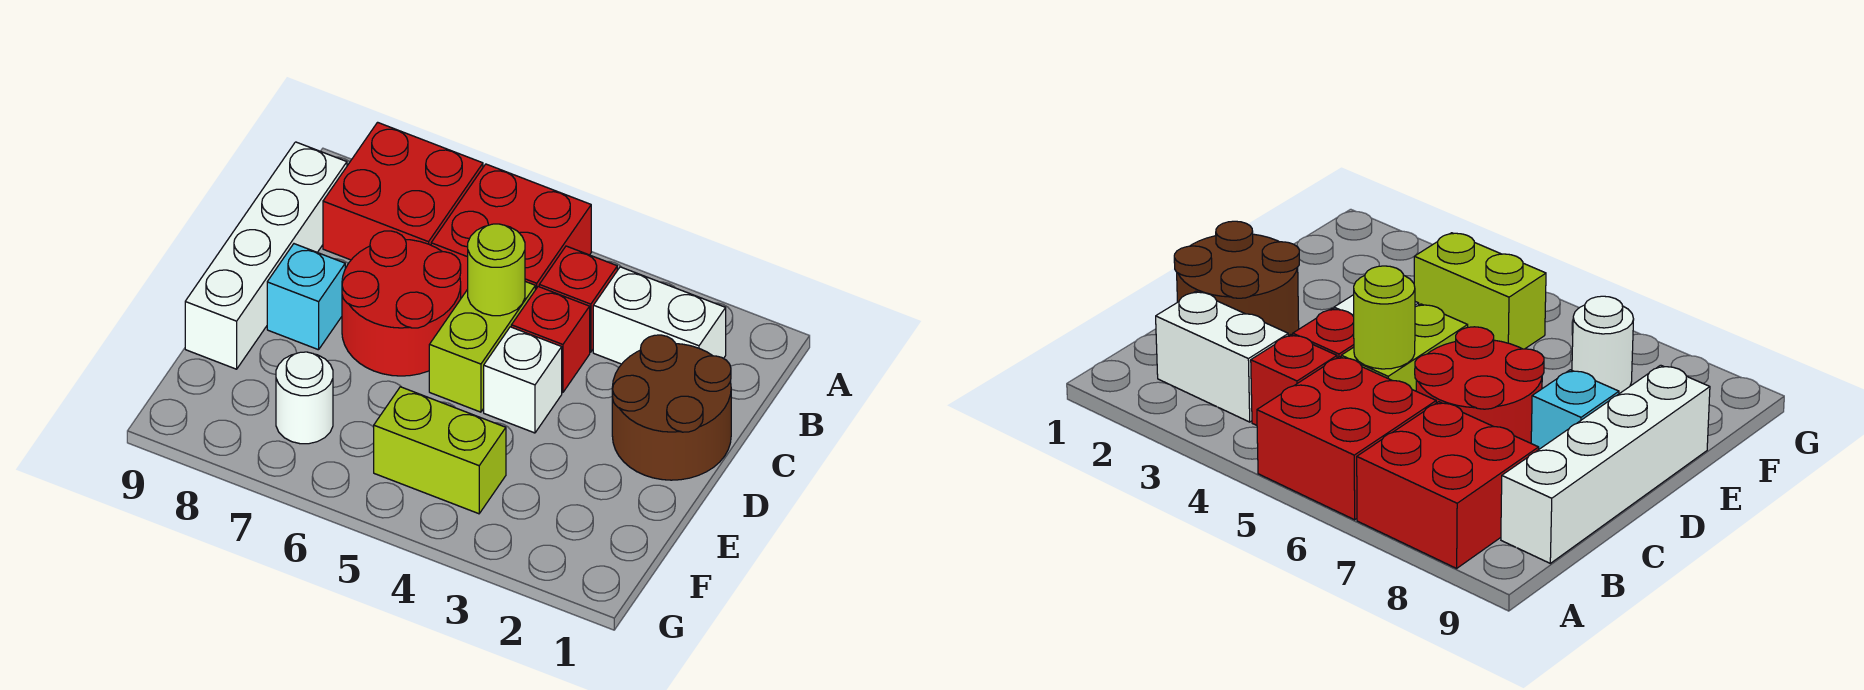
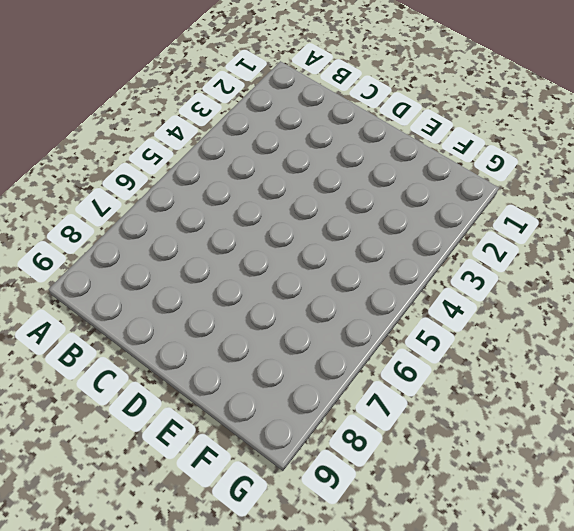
none -> red brick A5:B6 level 1
none -> red brick A7:B8 level 1
none -> white brick B2:B3 level 1

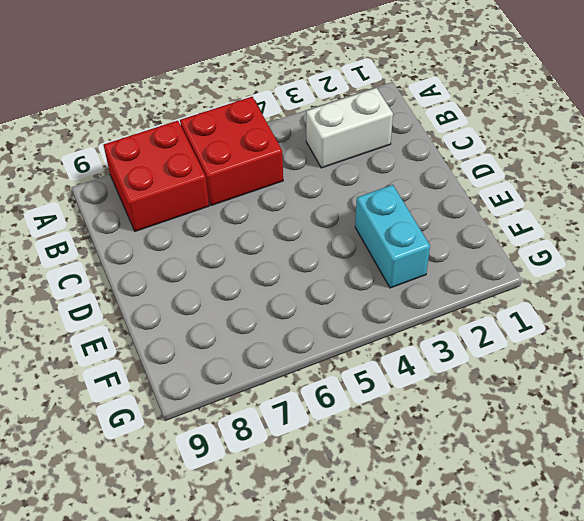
cyan brick E3:F3 level 1 -> none
none -> red brick B4 level 1
none -> white brick B9:E9 level 1
none -> brown round brick C1:D2 level 1

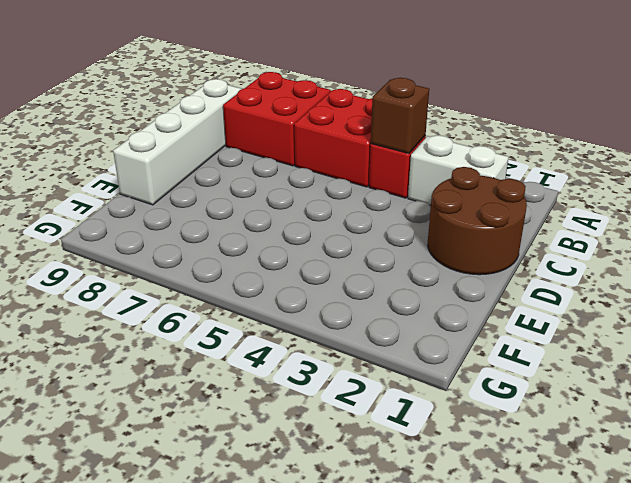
brown brick B4 level 2 -> none
none -> red brick C4 level 1
none -> lime brick C5:D5 level 1
none -> red round brick C6:D7 level 1

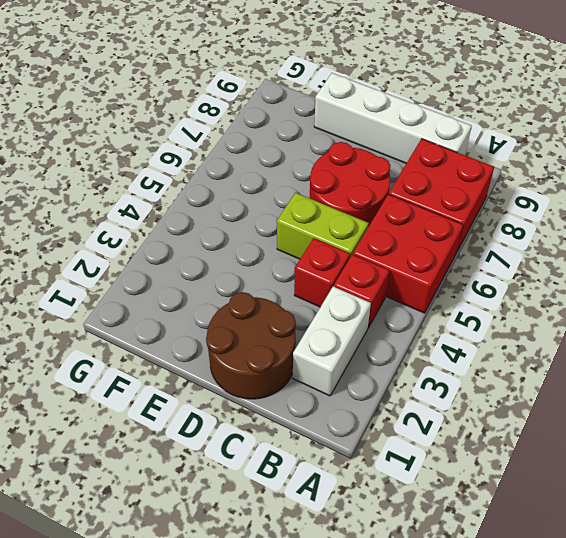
none -> white brick D4 level 1
none -> cyan brick D8 level 1
none -> lime brick F4:F5 level 1

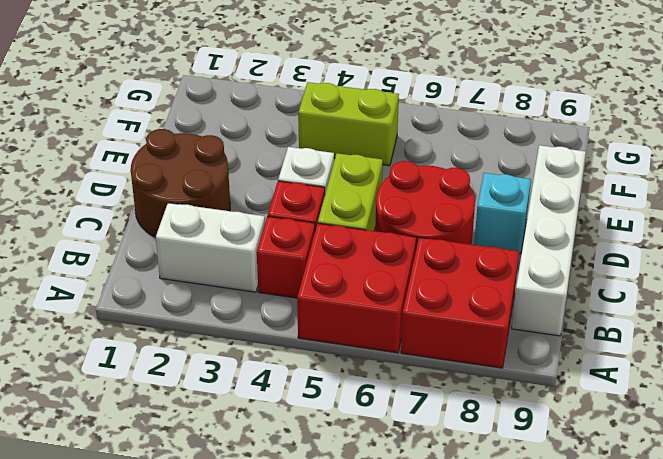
none -> white round brick F7 level 1
none -> lime round brick C5 level 2

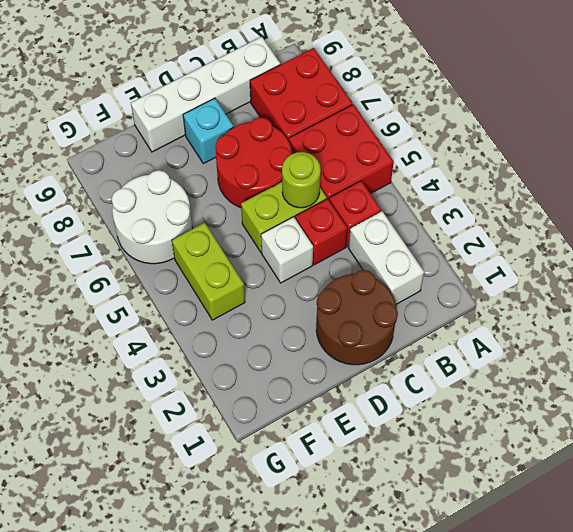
white round brick F6:G7 level 1 -> white round brick F7 level 1

